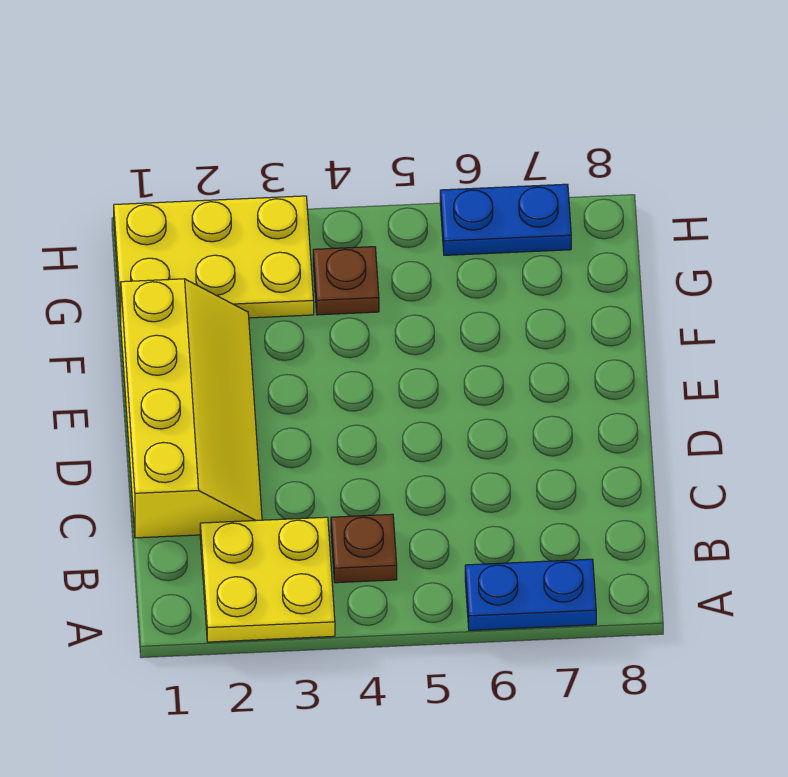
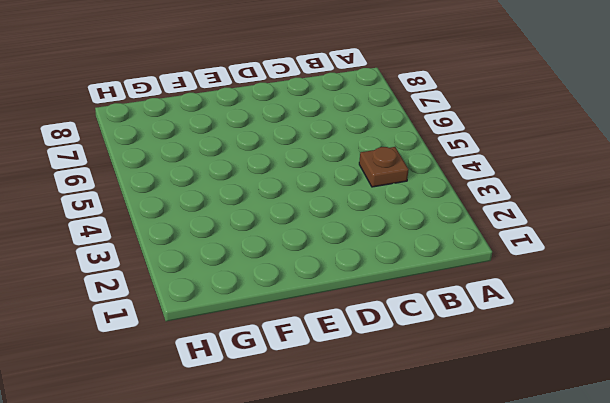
none -> yellow plate A2:B3 level 1
none -> blue plate A6:A7 level 1

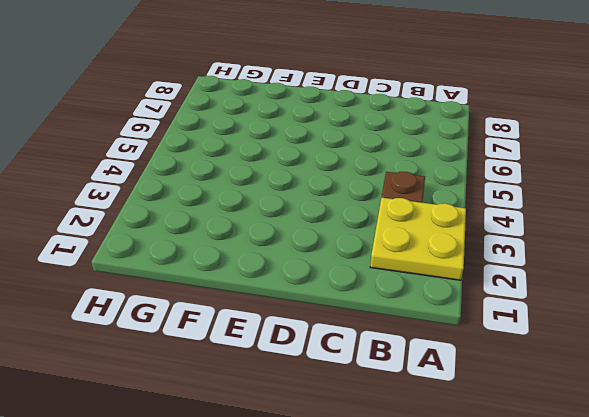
none -> blue plate A6:A7 level 1
none -> yellow slope C1:F2 level 1 top 1

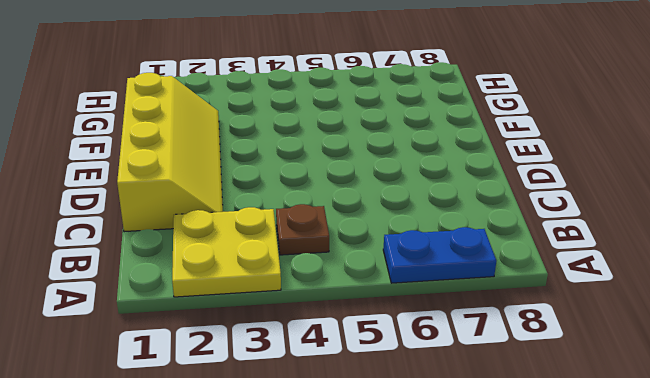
none -> yellow plate G1:H3 level 1
none -> brown plate G4 level 1

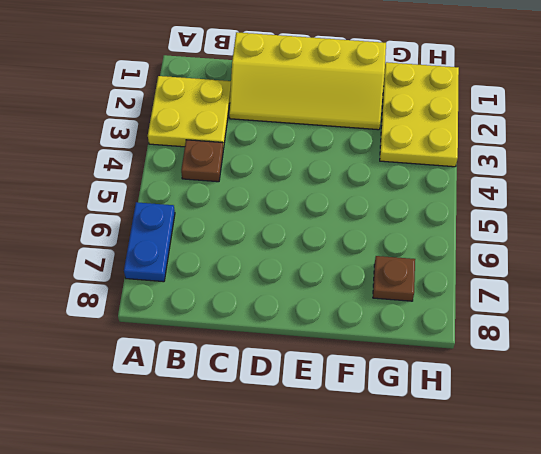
brown plate G7 level 1 -> brown plate G4 level 1
none -> blue plate H6:H7 level 1

